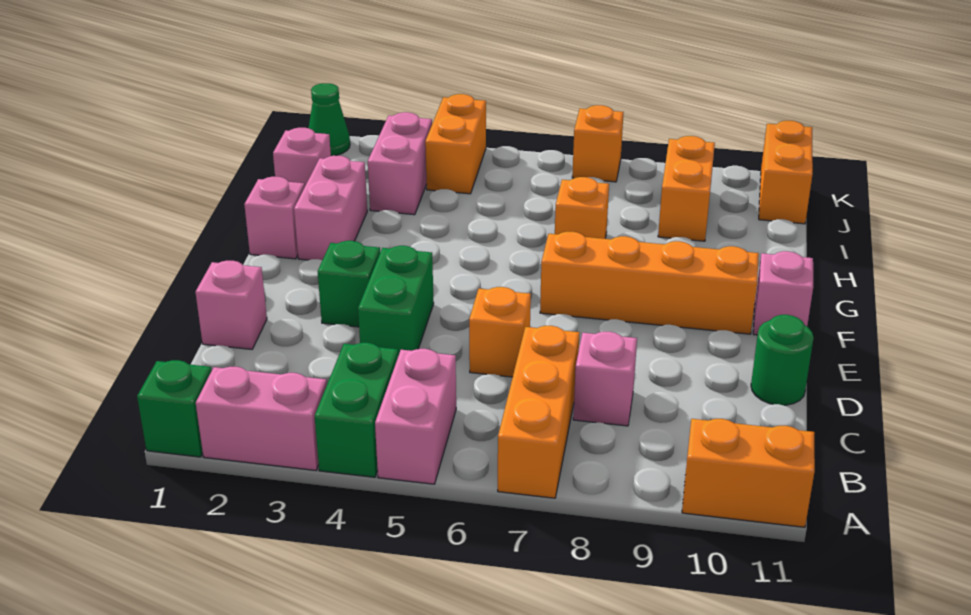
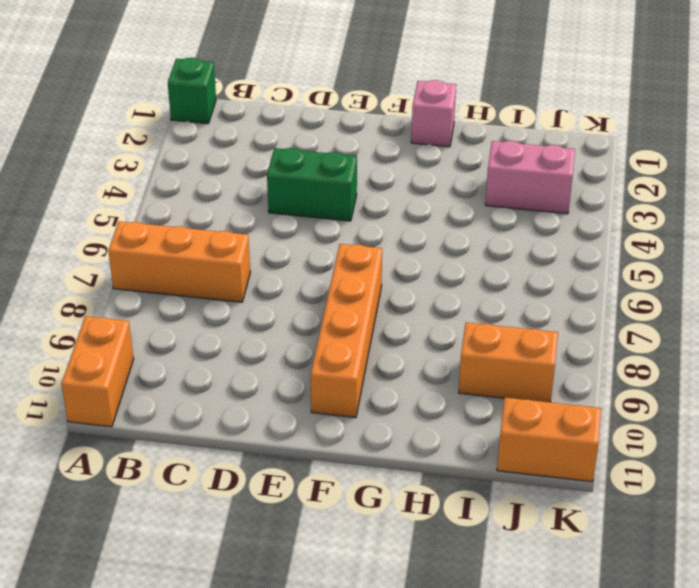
none -> pink brick A2:A3 level 1
none -> green brick A4:B4 level 1
none -> pink brick A5:B5 level 1

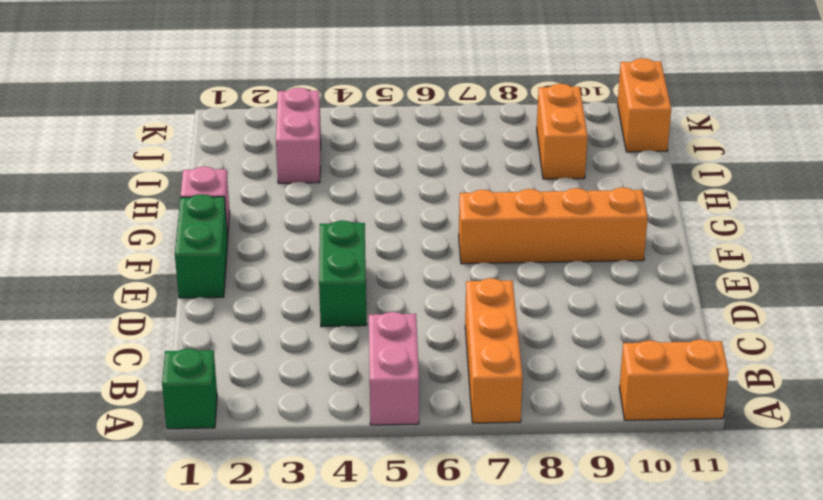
green brick E1:F1 level 1 -> green brick A4:B4 level 1
none -> pink brick A2:A3 level 1
none -> pink brick C8 level 1
none -> pink brick D1 level 1

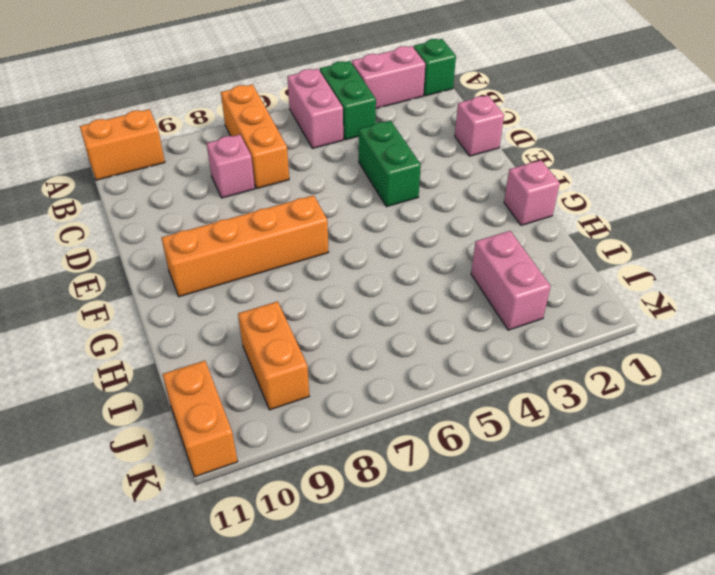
none -> orange brick D6 level 1
none -> green round brick D11 level 1
none -> green brick E3 level 1

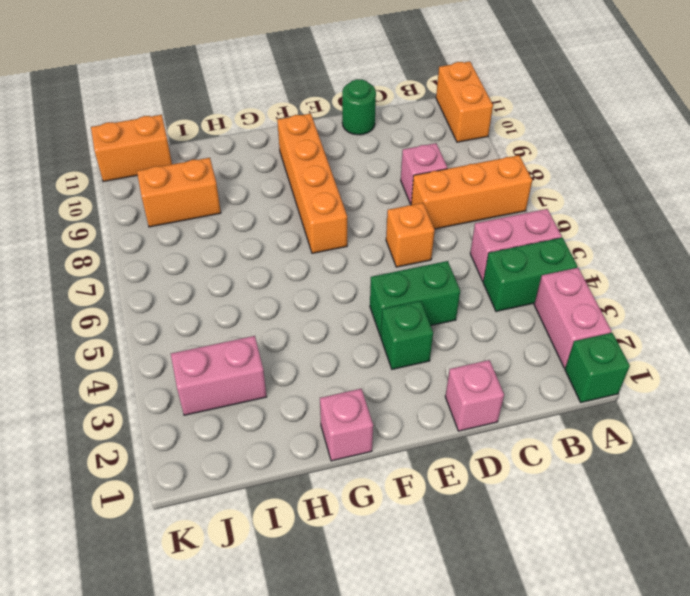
none -> pink brick F11 level 1
none -> pink brick G2:H2 level 1
none -> orange brick H7 level 1

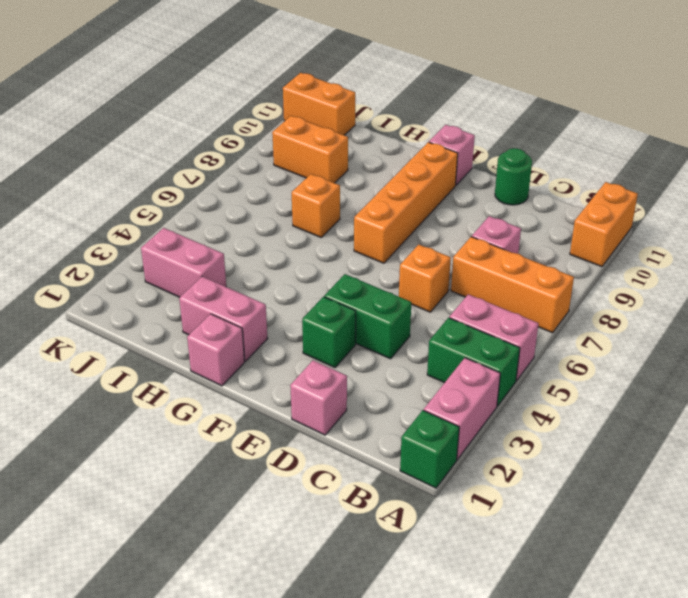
none -> pink brick I1 level 1
none -> orange brick J4:K4 level 1
none -> green cone K1 level 1

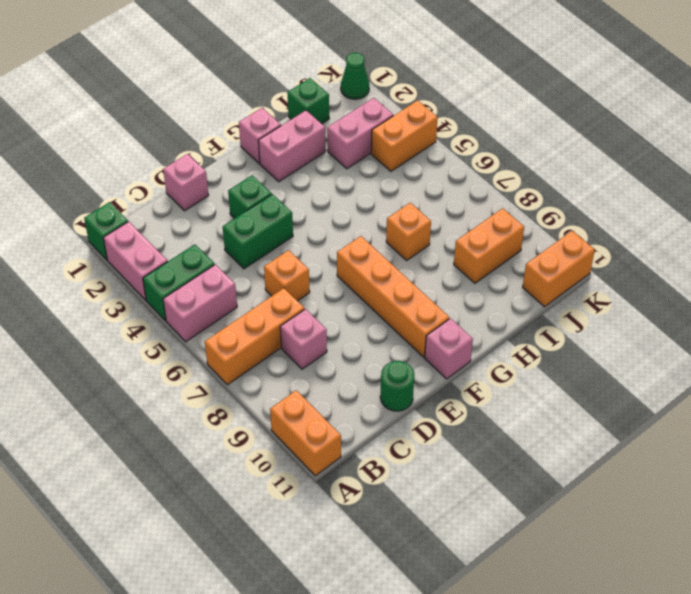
green brick I1 level 1 -> pink brick I1 level 1
none -> orange brick K7 level 1

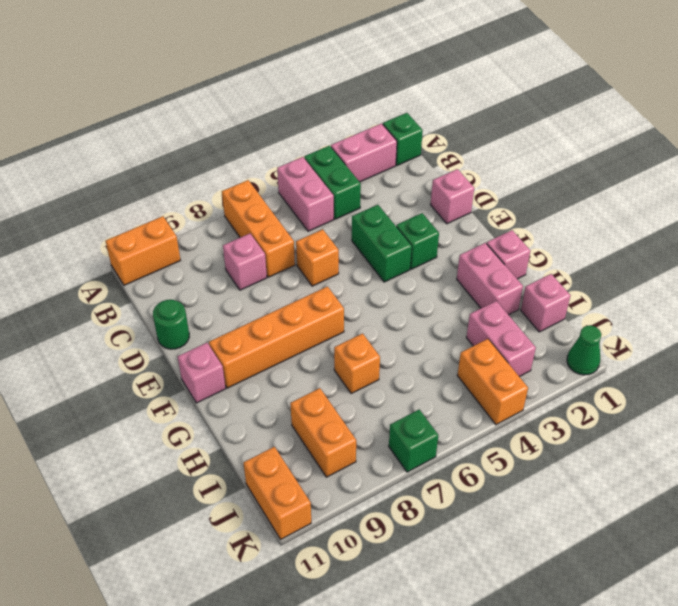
green brick K7 level 1 -> orange brick K7 level 1

